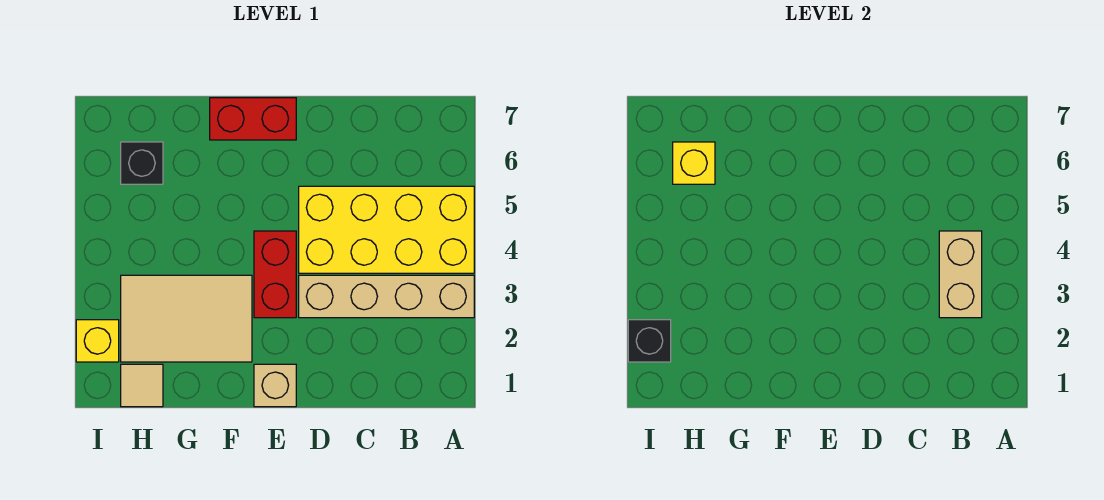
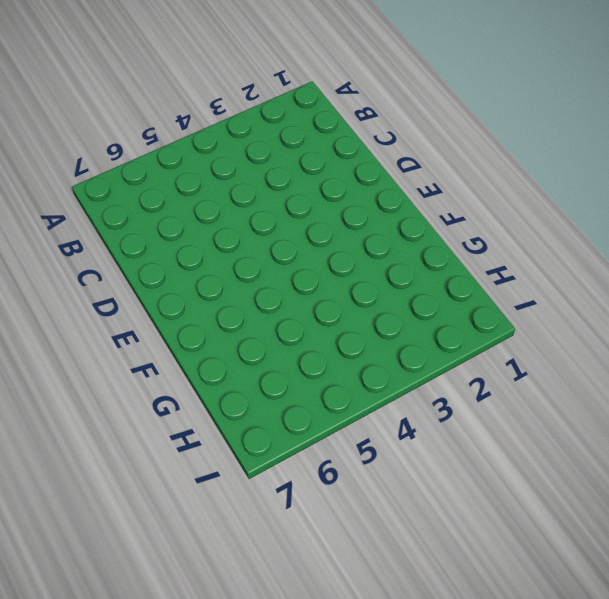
none -> tan brick A3:D3 level 1
none -> yellow brick A4:D5 level 1
none -> tan brick E1 level 1

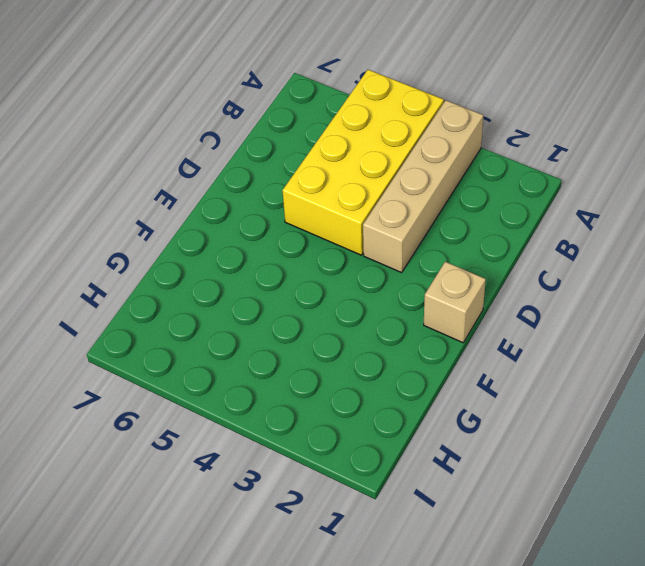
none -> red brick E3:E4 level 1
none -> red brick E7:F7 level 1
none -> tan tile F2:H3 level 1

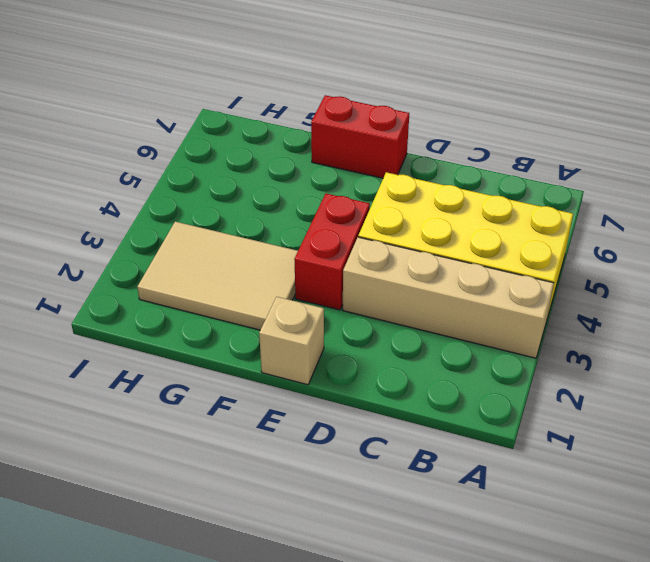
none -> tan tile H1 level 1
none -> black brick H6 level 1
none -> yellow brick I2 level 1

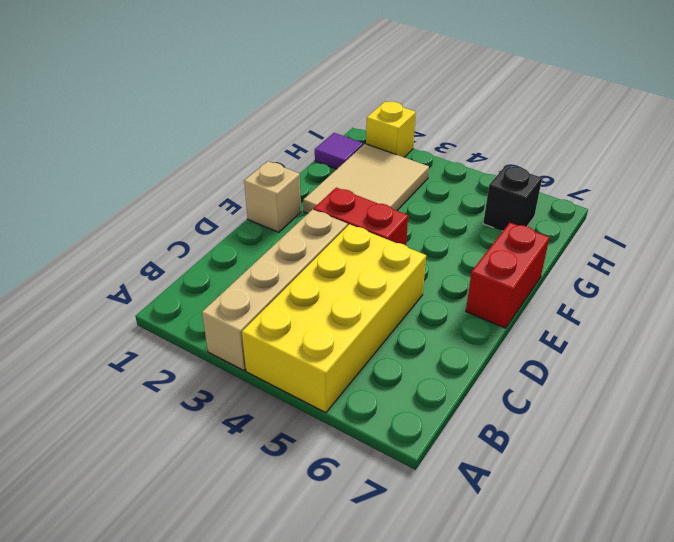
purple tile H1 level 1 -> tan tile H1 level 1
none -> tan brick B3:B4 level 2
none -> yellow brick H6 level 2
none -> black brick I2 level 2

